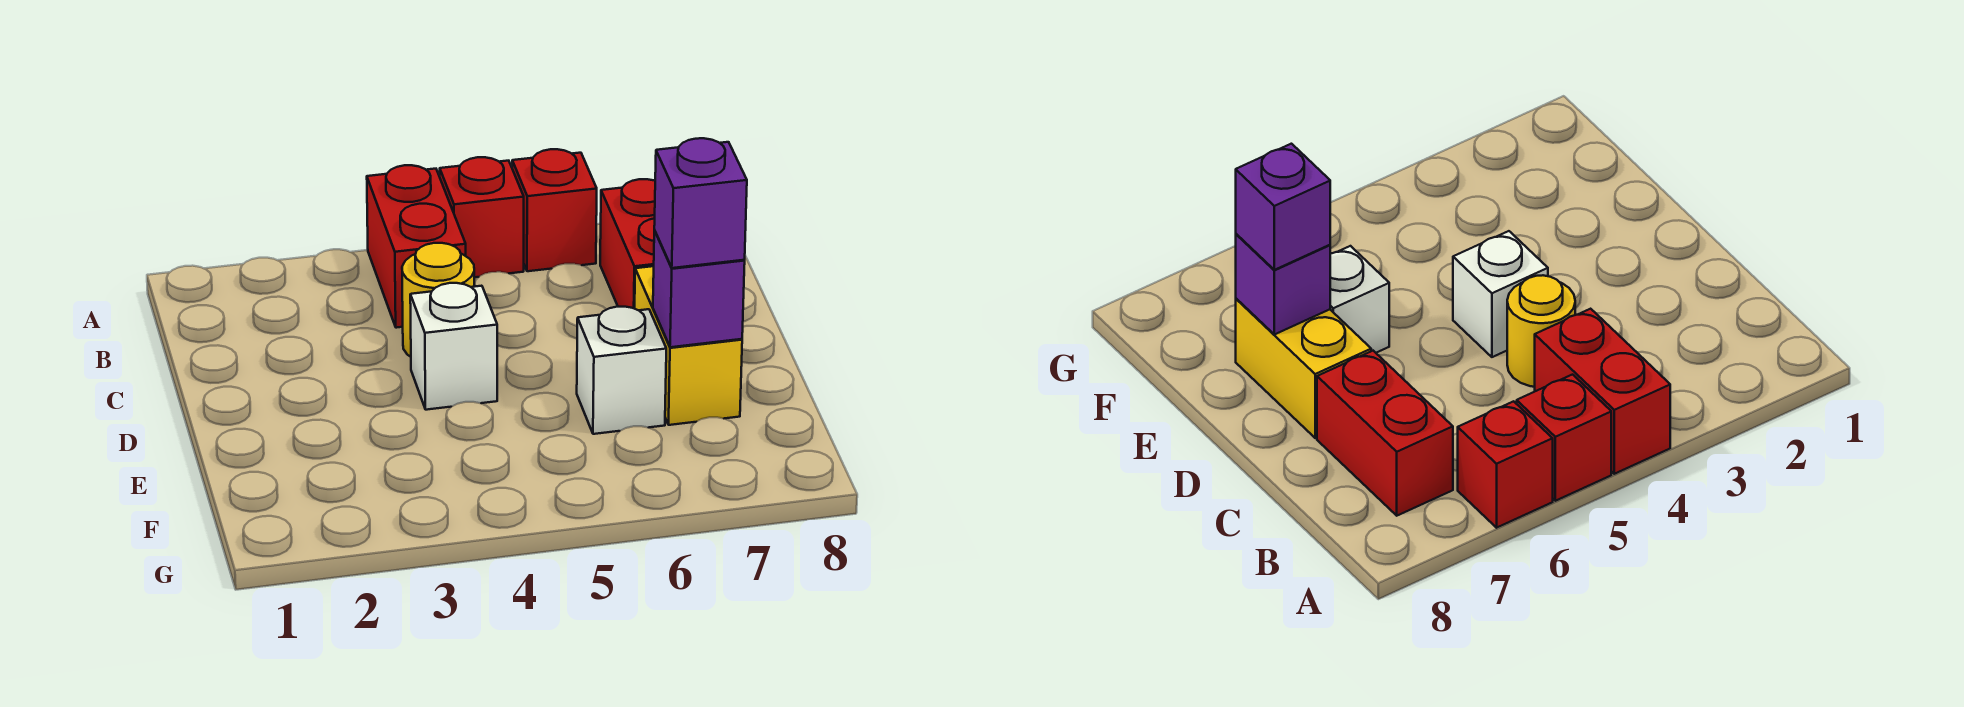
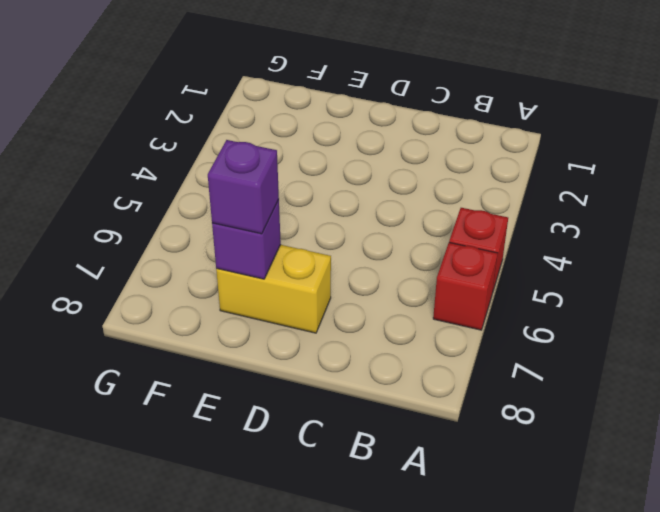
none -> red brick A4:B4 level 1
none -> red brick B7:C7 level 1

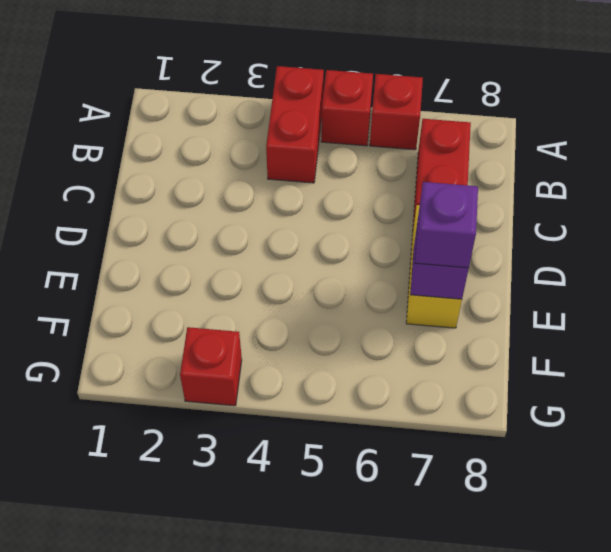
red brick G3 level 1 -> none
none -> yellow round brick C4 level 1
none -> white brick D4 level 1

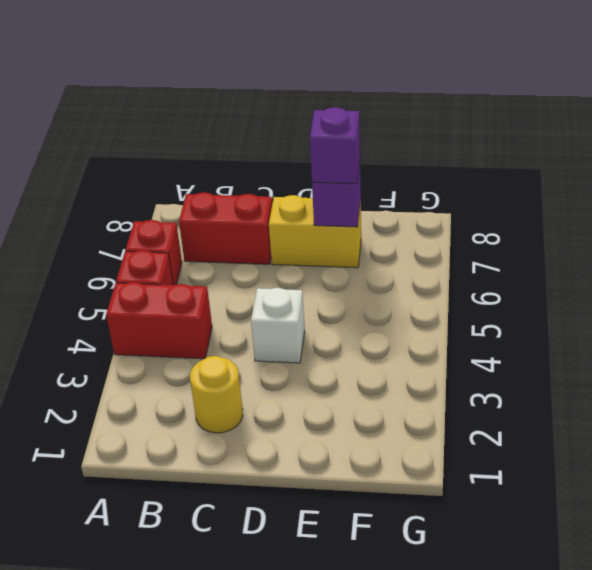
yellow round brick C2 level 1 -> yellow round brick C4 level 1
none -> white brick E6 level 1

